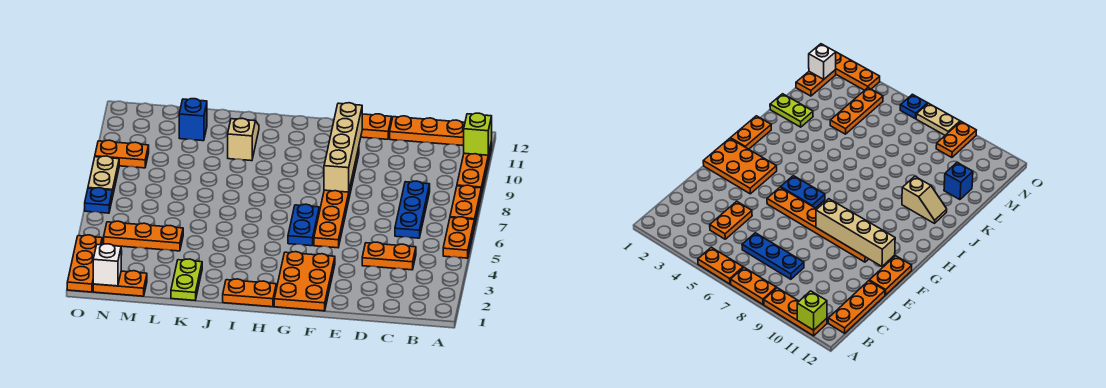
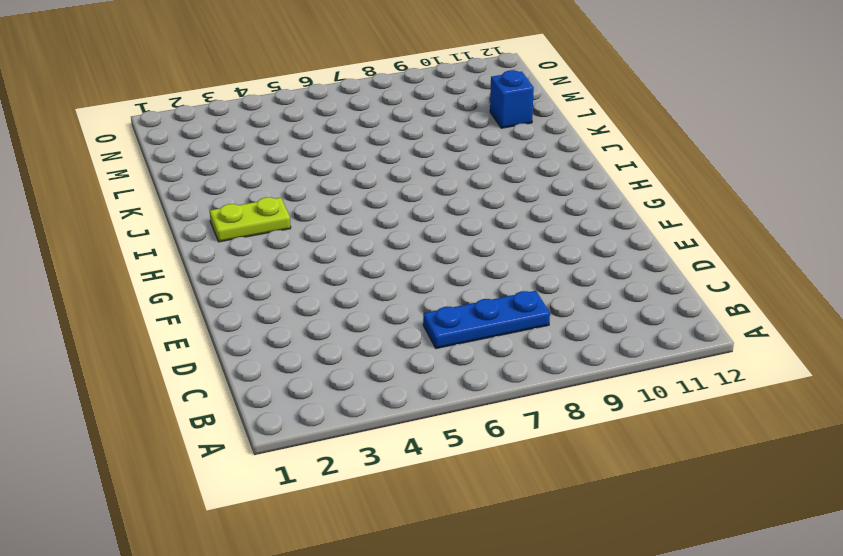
lime plate I2:I3 level 1 -> lime plate K1:K2 level 1
none -> orange plate A5:A6 level 1
none -> orange plate A7:A8 level 1
none -> orange plate A9:A11 level 1

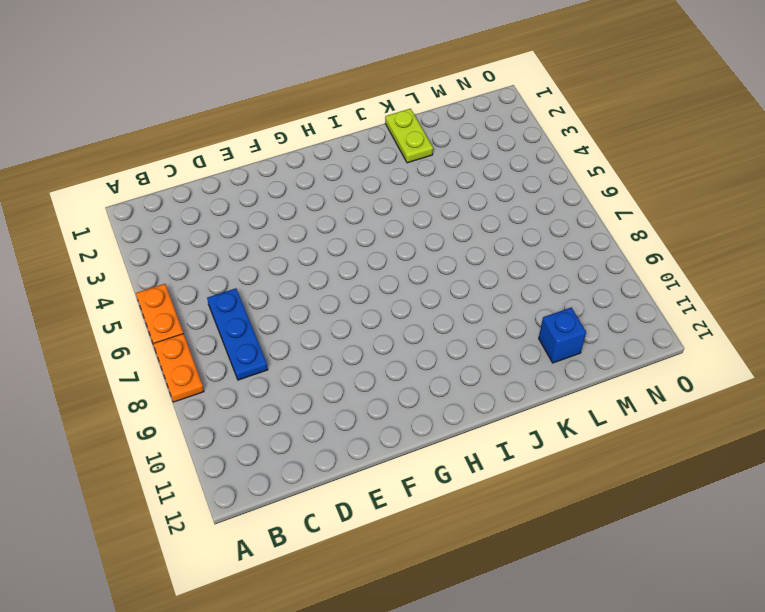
none -> orange plate A9:A11 level 1
none -> orange plate B12:D12 level 1
none -> orange plate C4:D4 level 1

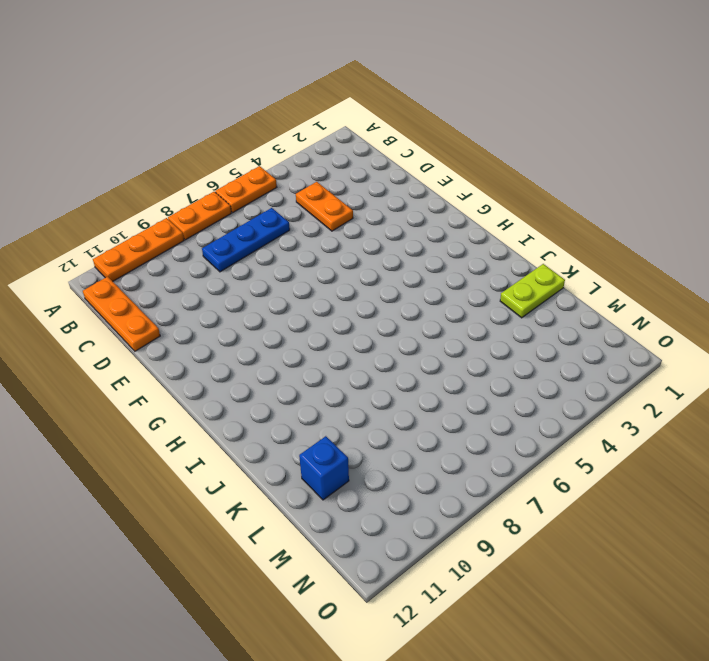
none -> orange plate E12:F12 level 1
none -> orange plate F1:G3 level 1
none -> orange plate F5:F10 level 1

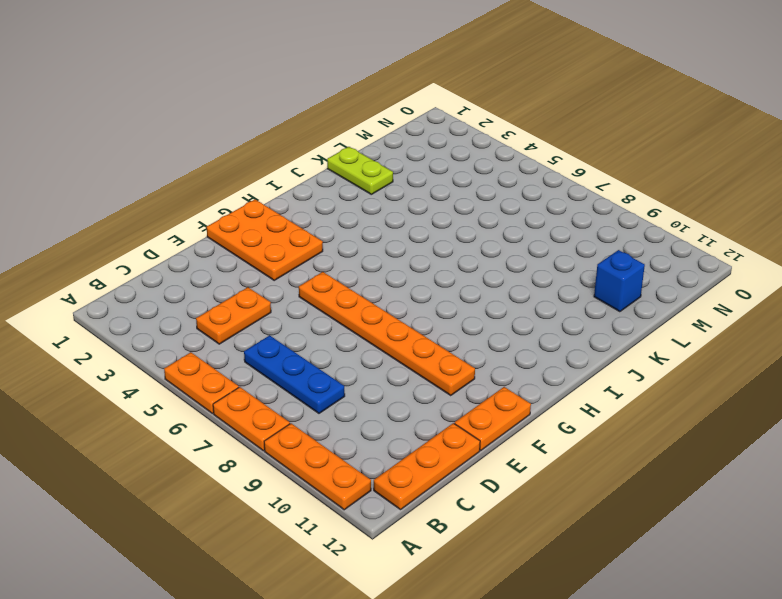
none -> blue plate G5:G6 level 1
none -> orange plate H1:I1 level 1
none -> tan slope J10:J11 level 1 top 10

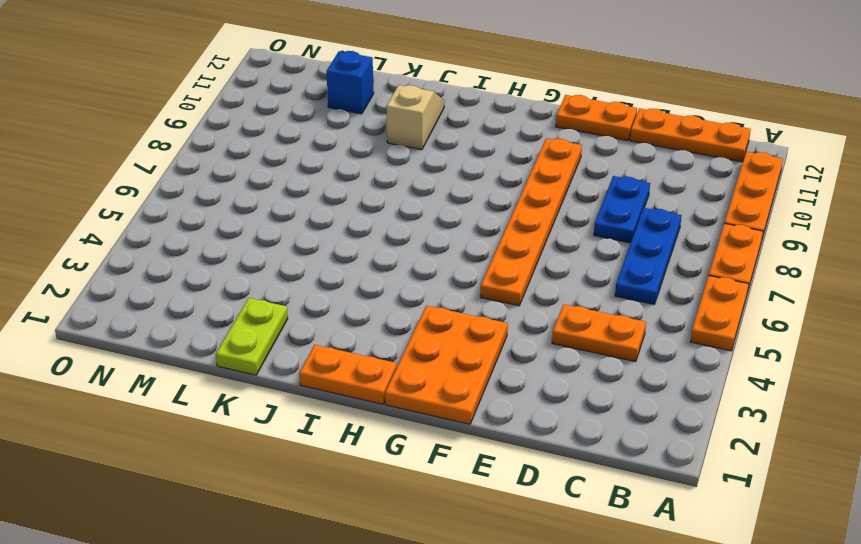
blue plate D8:D9 level 1 -> blue plate G5:G6 level 1
none -> orange plate L4:N4 level 1
none -> orange plate M1:N1 level 1
none -> orange plate N9:O9 level 1

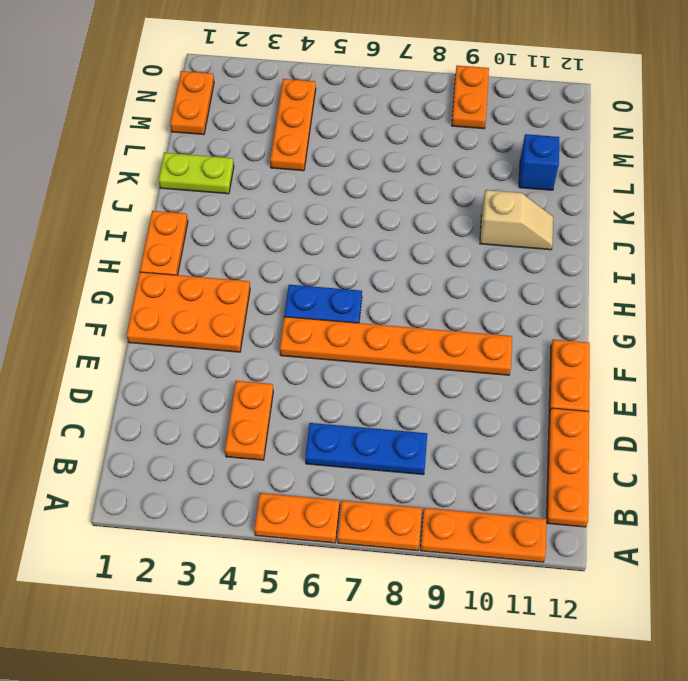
none -> orange plate O1:O3 level 1
none -> blue plate O6 level 1
none -> tan plate O7:O8 level 1

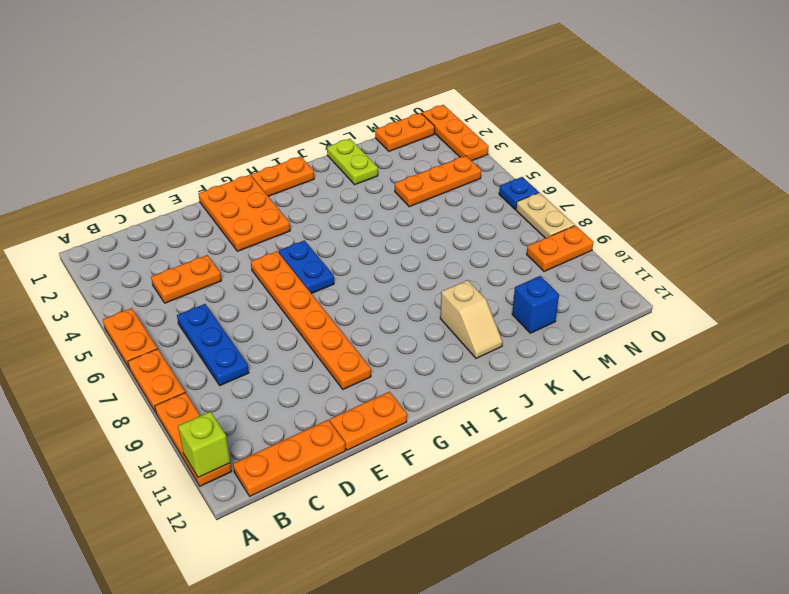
none -> tan brick F8:F11 level 2
none -> white brick N1 level 2

